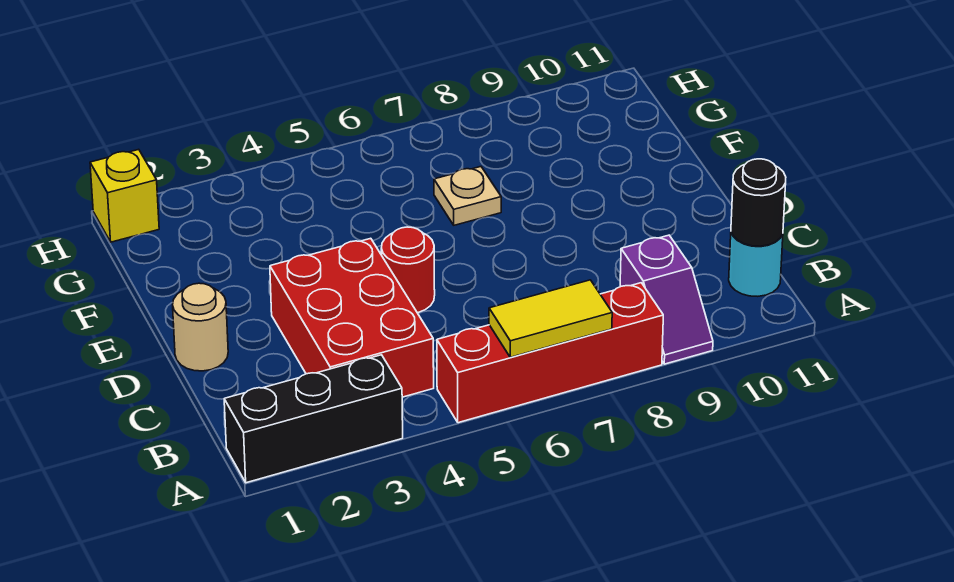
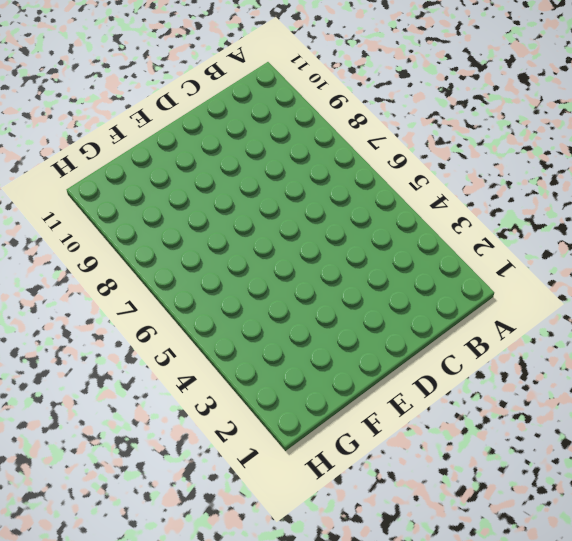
none -> black brick A1:A3 level 1
none -> red brick A5:A8 level 1

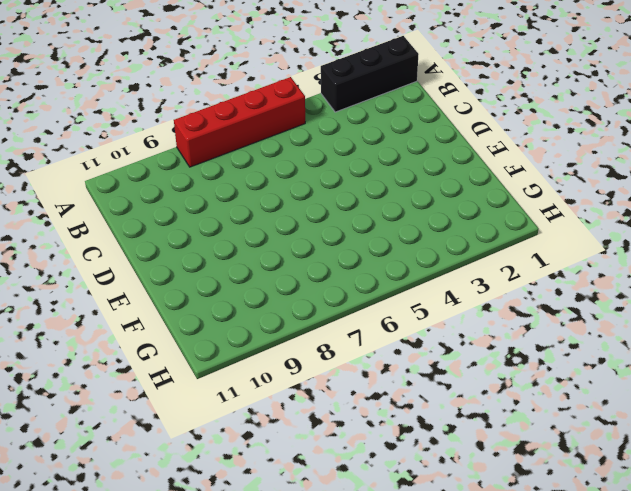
none -> purple slope A9:B9 level 1 top B
none -> red brick B3:D4 level 1

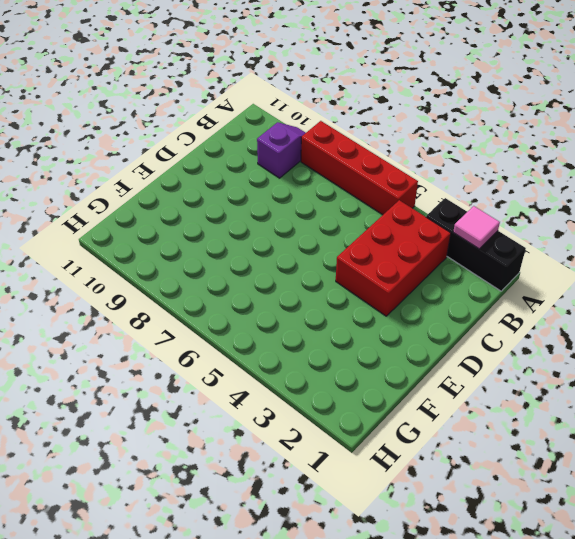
pink tile A2 level 2 -> none
none -> cyan round brick B11 level 1
none -> tan round brick D1 level 1

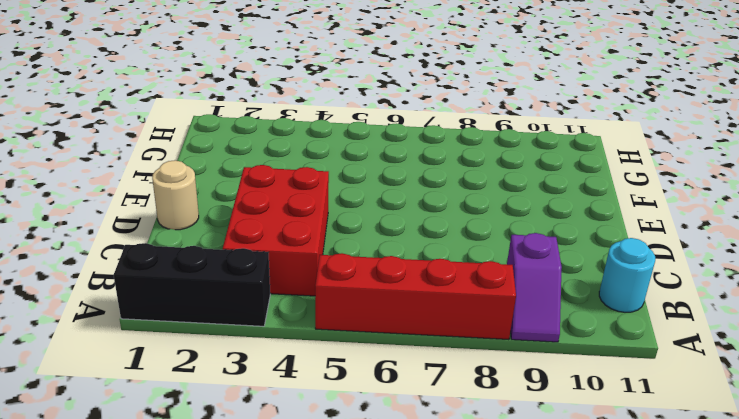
none -> red round brick D5 level 1
none -> tan plate F7 level 1

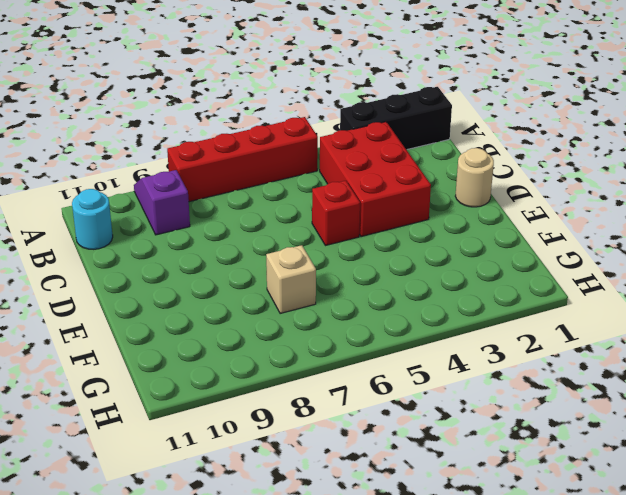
red brick D5 level 1 -> red round brick D5 level 1
tan brick F7 level 1 -> tan plate F7 level 1
none -> yellow brick H1 level 1
none -> yellow tile A6:A7 level 2

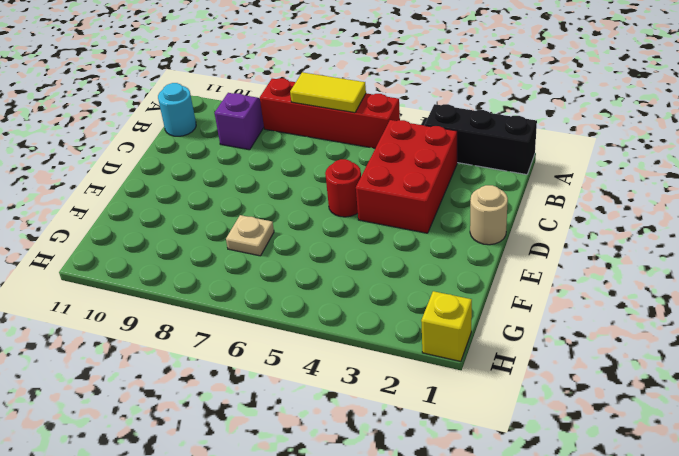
none -> black round brick B11 level 2

